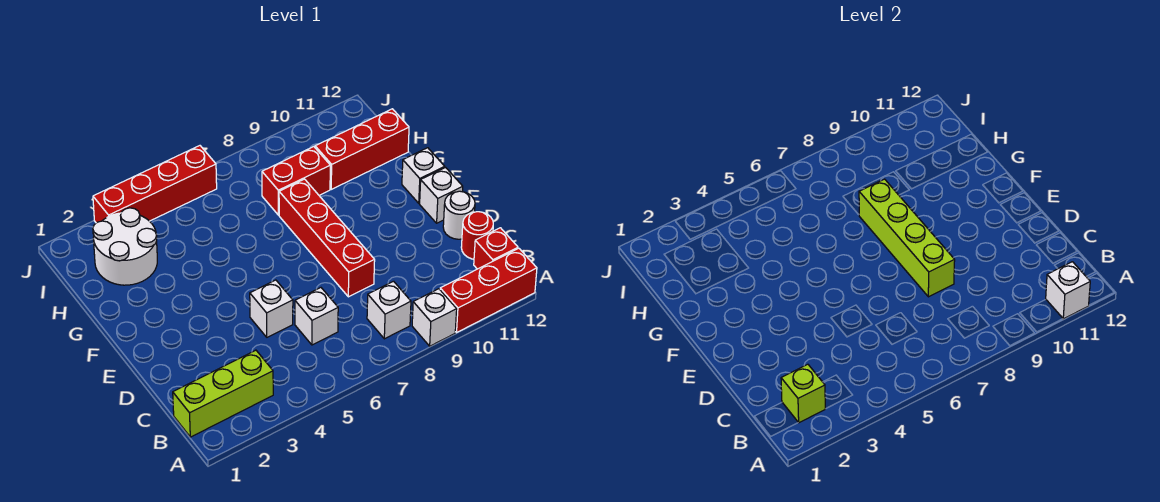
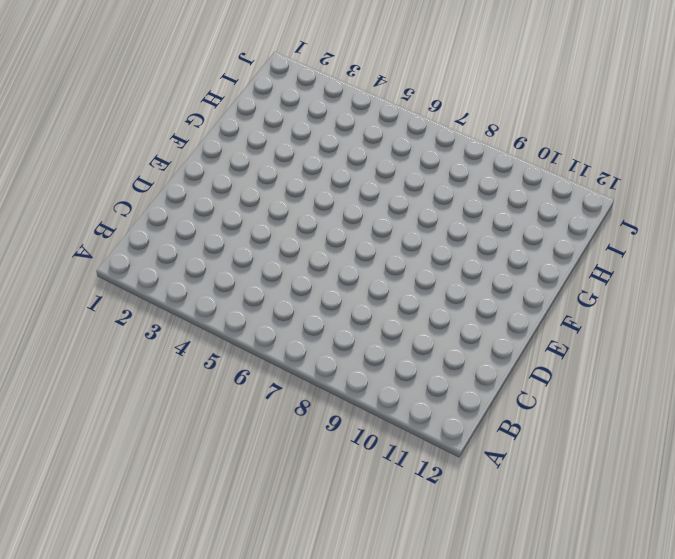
none -> white brick A9 level 1
none -> red brick A10:A12 level 1
none -> lime brick B1:B3 level 1

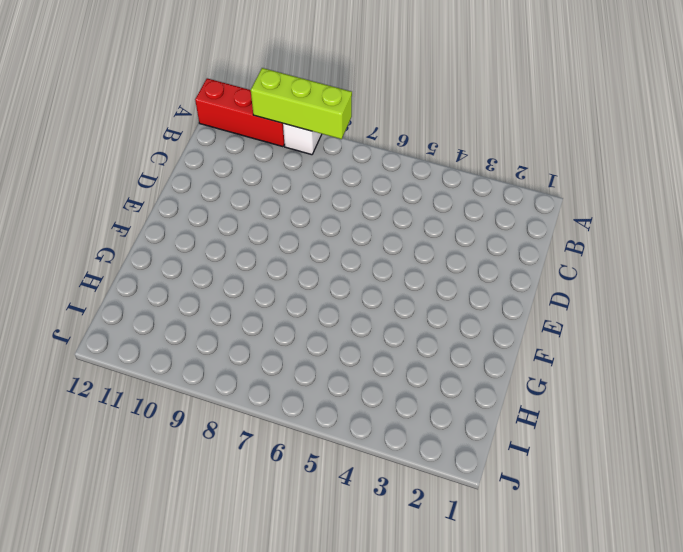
lime brick A8:A10 level 2 -> lime brick B1:B3 level 1
none -> white brick B8 level 1
none -> red brick B12 level 1
none -> white brick C6 level 1

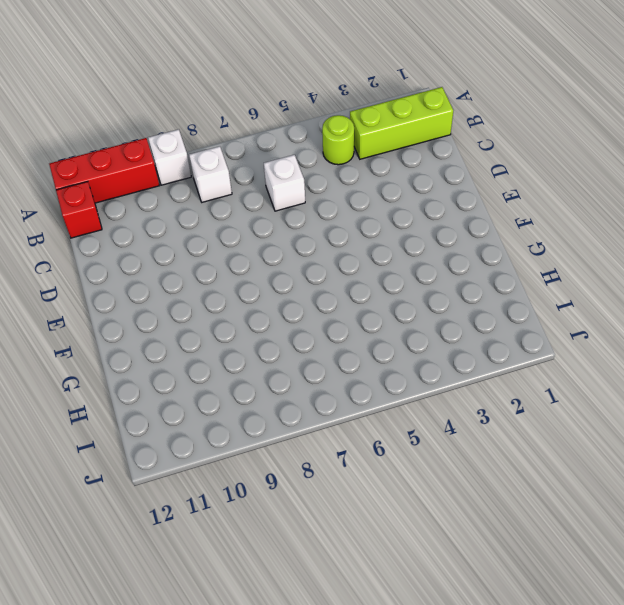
lime round brick B4 level 1 -> none
none -> red round brick C12 level 1
none -> white brick D5 level 1
none -> red brick D8:G8 level 1

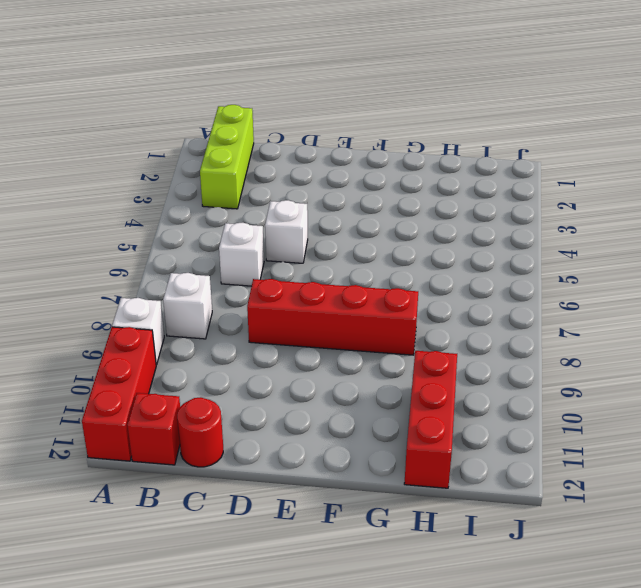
none -> white round brick D12 level 1
none -> white brick E12 level 1
none -> white brick F12 level 1

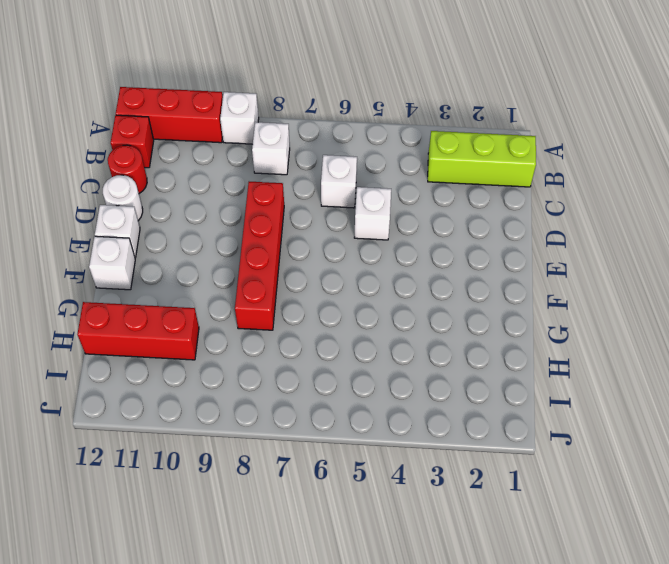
none -> white round brick H2:I3 level 1
none -> red brick H8:H9 level 1
none -> red brick J3:J6 level 1

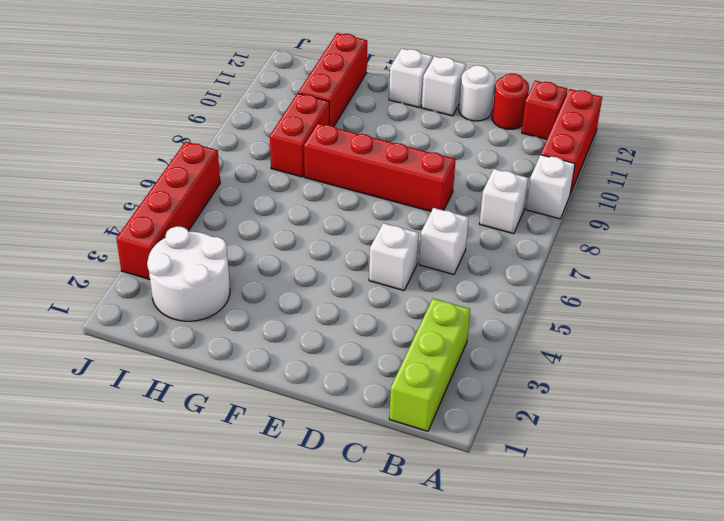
none -> white brick A11 level 2
none -> lime brick B2 level 2
none -> lime brick D8:G8 level 2

